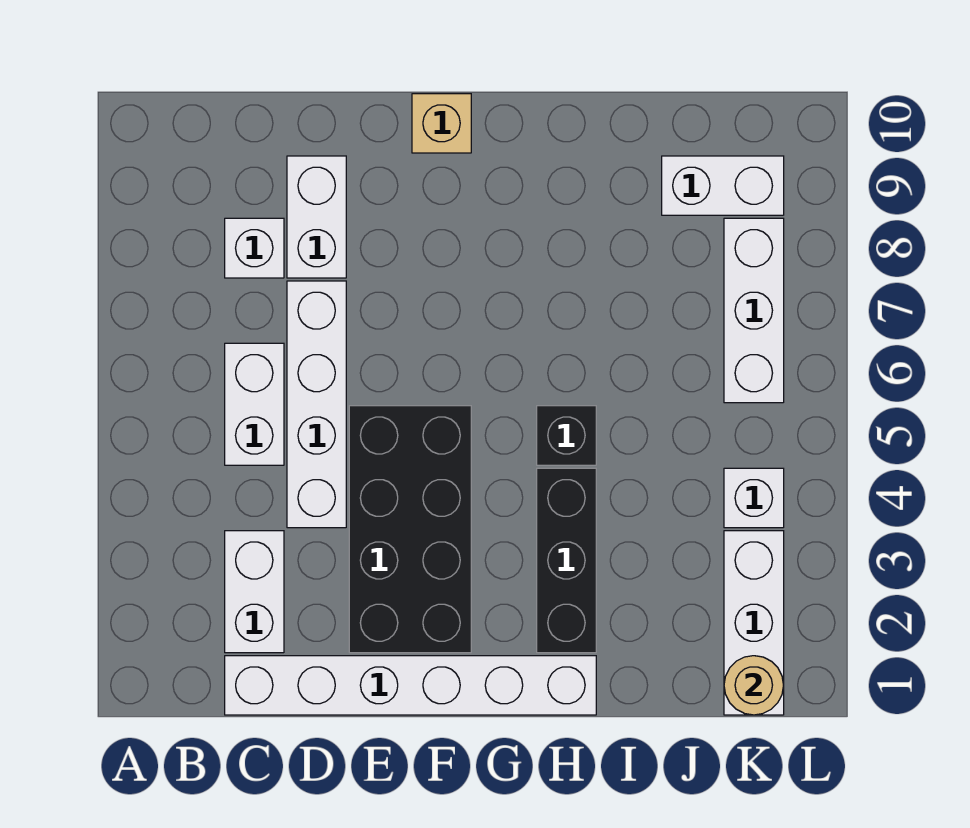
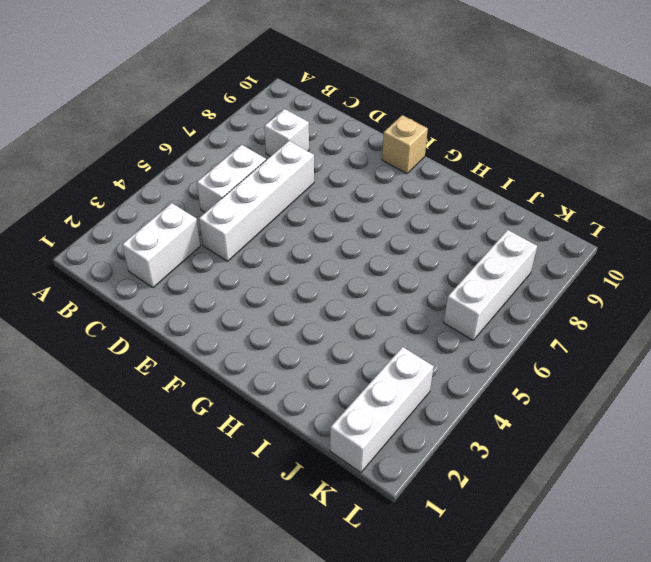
none -> white brick C1:H1 level 1
none -> white brick D8:D9 level 1
none -> black brick E2:F5 level 1

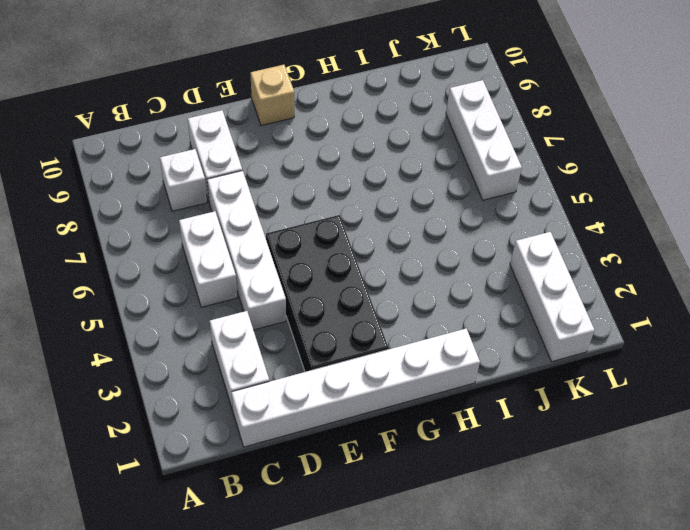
none -> black brick H2:H4 level 1
none -> black brick H5 level 1
none -> white brick J9:K9 level 1

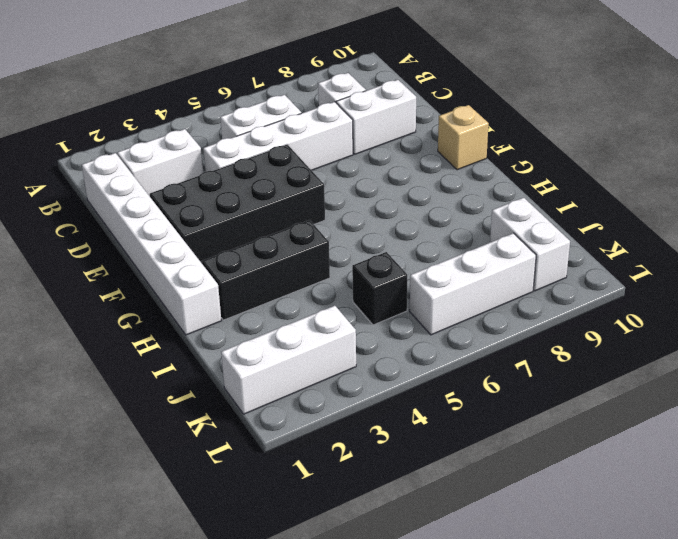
black brick J5 level 1 -> black brick H5 level 1
none -> white brick K4 level 1
none -> tan round brick K1 level 2

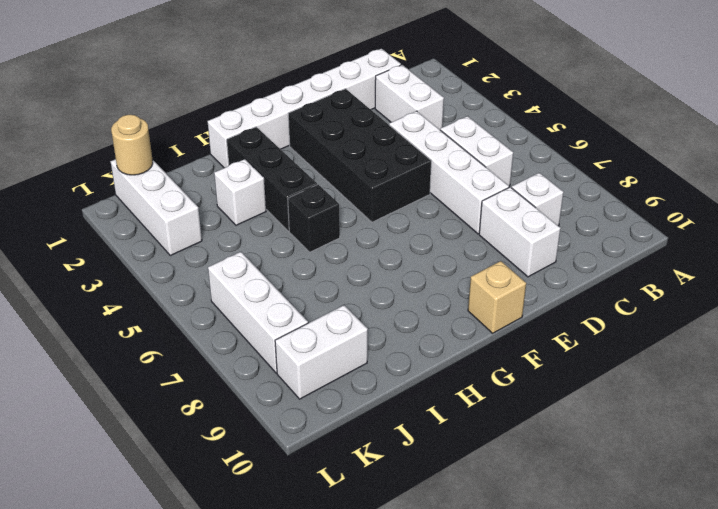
white brick I3 level 1 -> white brick K4 level 1

